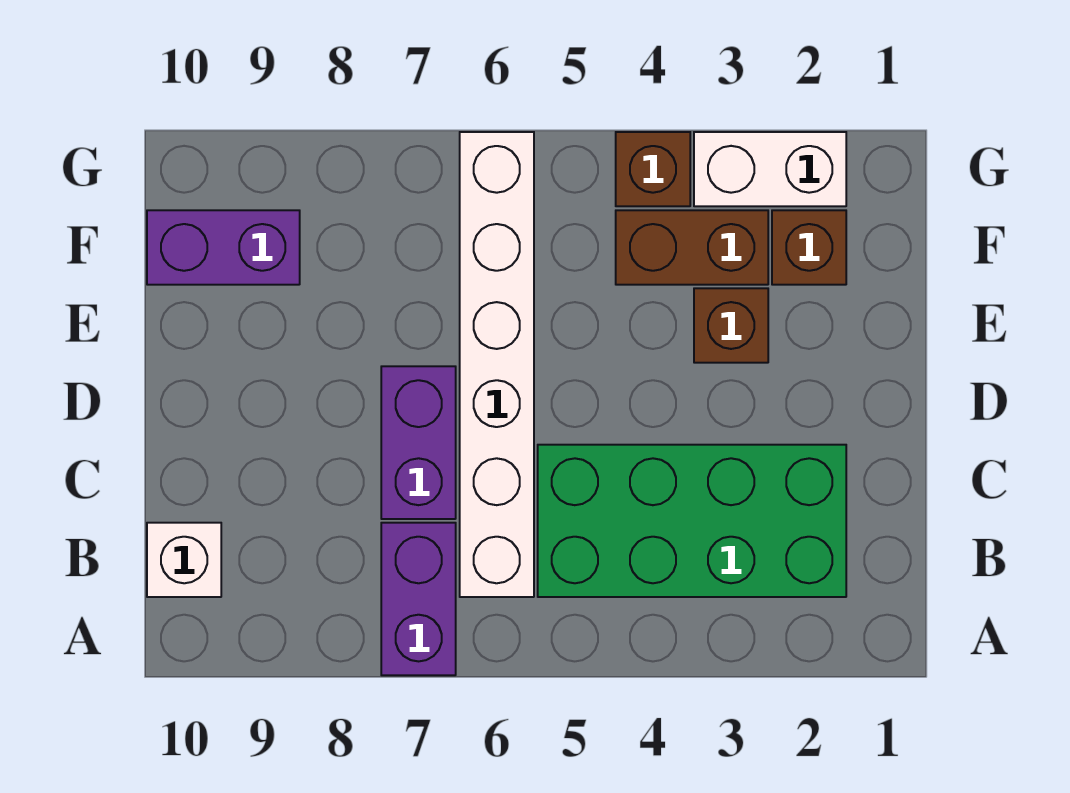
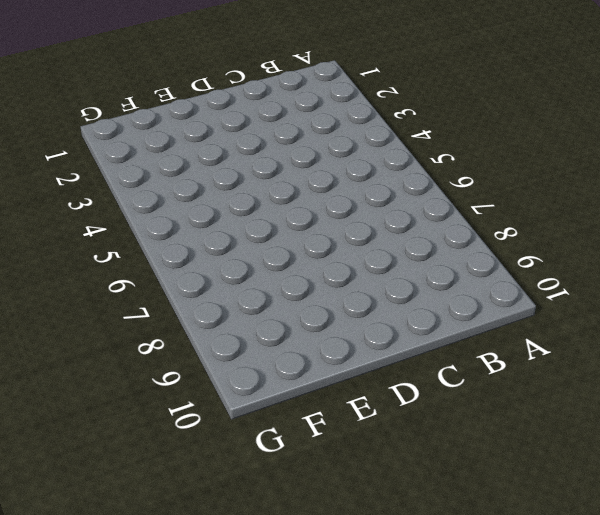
none -> purple brick A7:B7 level 1
none -> green brick B2:C5 level 1

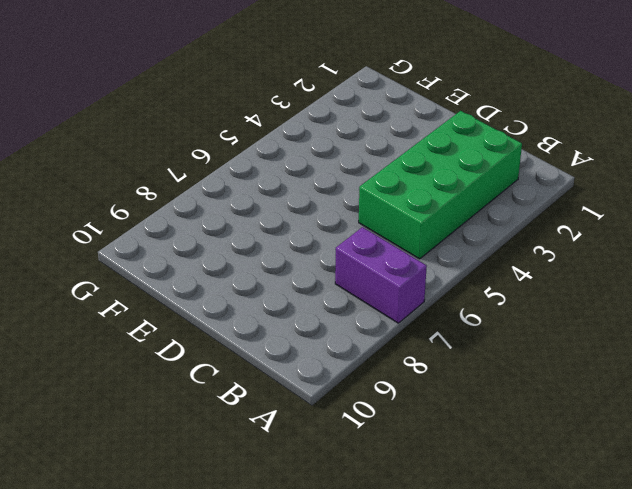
none -> white brick B6:G6 level 1
none -> white brick B10 level 1

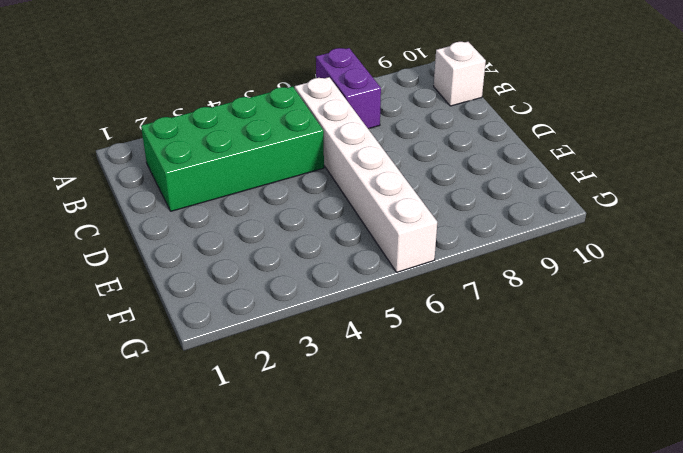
none -> purple brick C7:D7 level 1
none -> brown brick E3 level 1

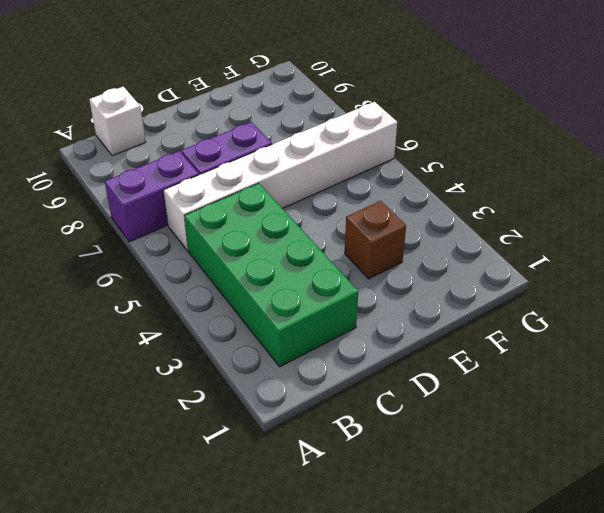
none -> brown brick F2 level 1
none -> brown brick F3:F4 level 1

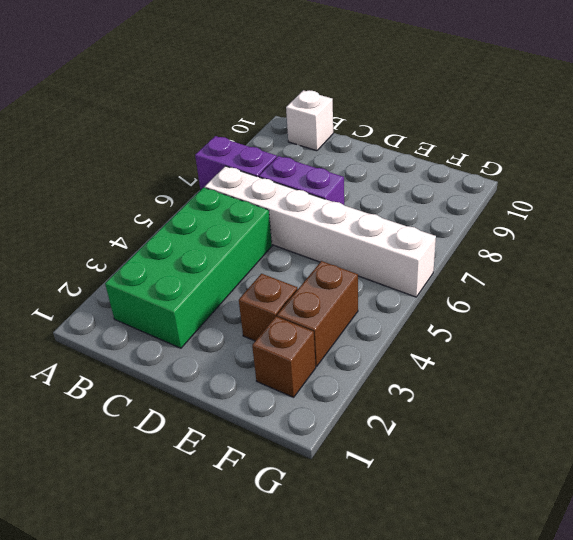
none -> purple brick F9:F10 level 1
none -> white brick G2:G3 level 1

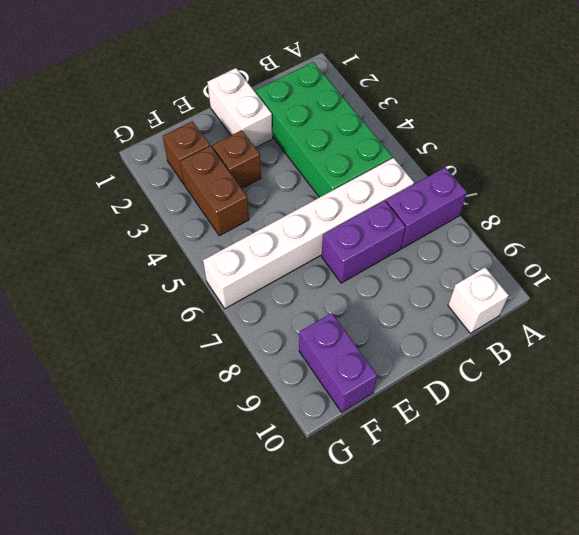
white brick D1:D2 level 1 -> white brick G2:G3 level 1
none -> brown brick G4 level 1

